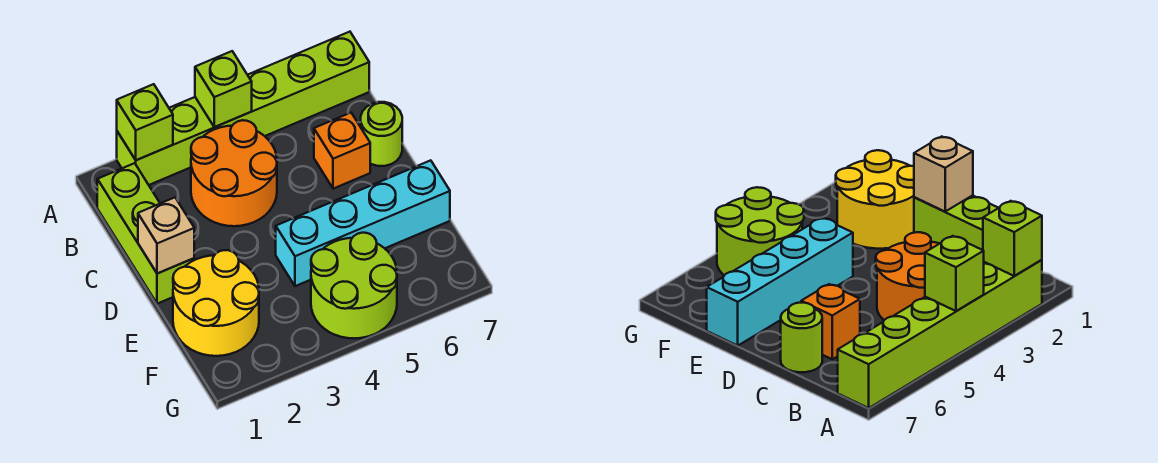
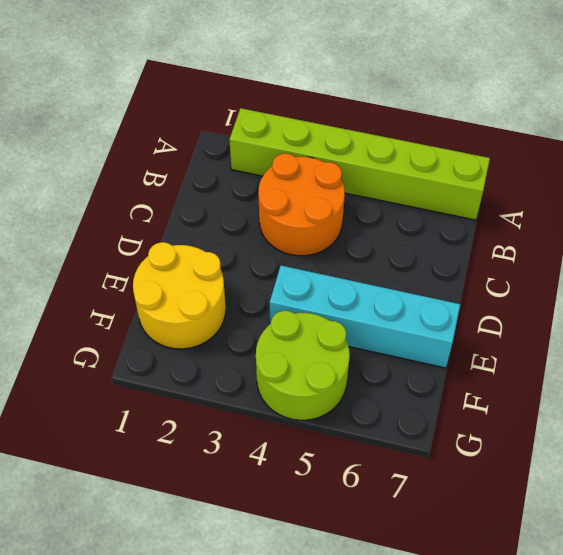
none -> lime brick B1:D1 level 1
none -> orange brick C6 level 1

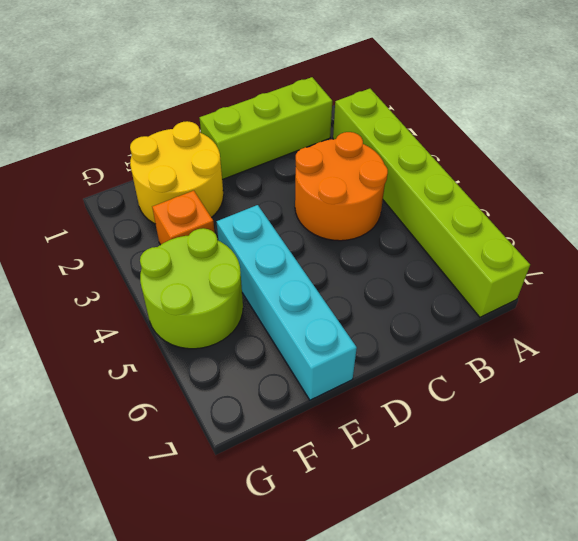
orange brick F3 level 1 -> orange brick C6 level 1
none -> lime round brick C7 level 1
none -> lime brick A2 level 2

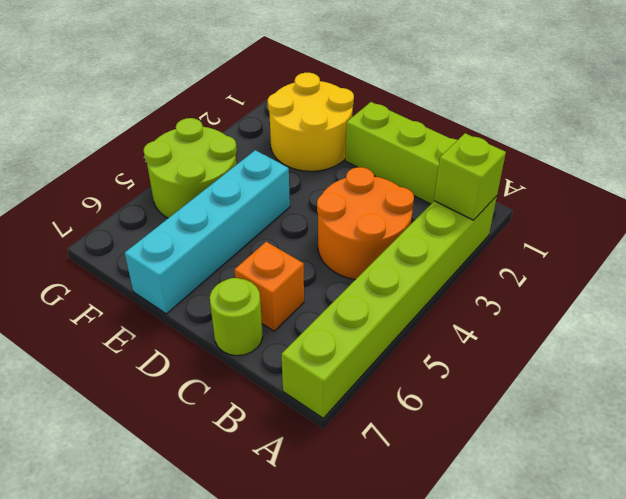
none -> lime brick A4 level 2
none -> tan brick D1 level 2

